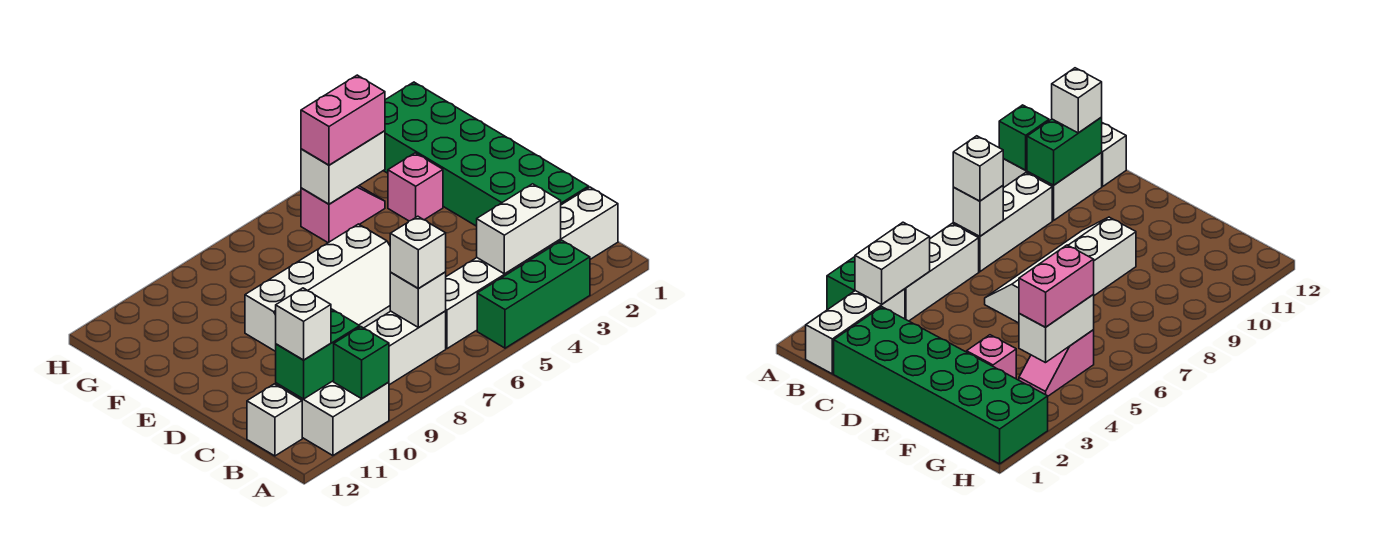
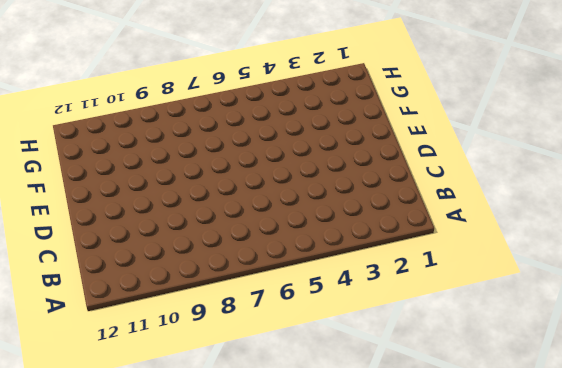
none -> green brick A3:A5 level 1
none -> white brick A10:B11 level 1
none -> white brick B1:B3 level 1

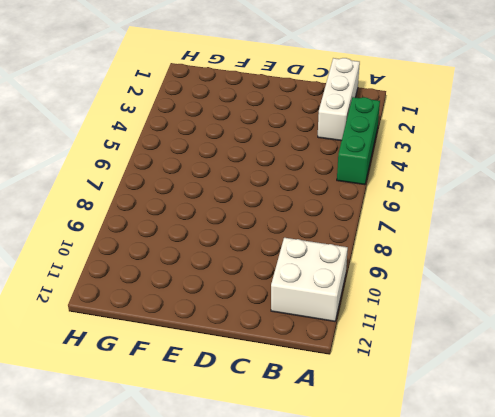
none -> white brick B4:B6 level 1
none -> white brick B7:B9 level 1
none -> white brick B12 level 1

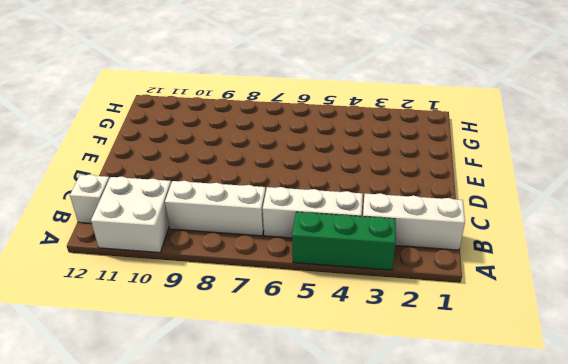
none -> green brick C1:H2 level 1
none -> white slope D6:E9 level 1 top E
none -> pink brick F3 level 1

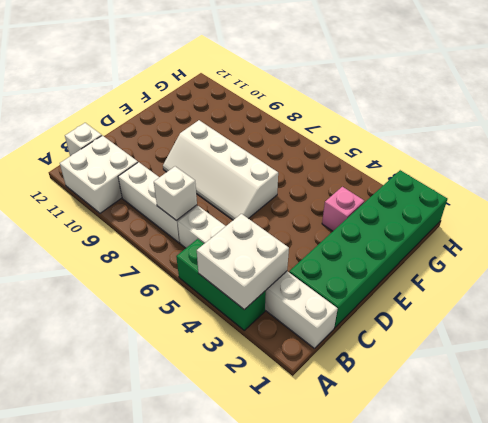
white brick A3:B4 level 2 -> white brick B3:B4 level 2
none -> pink slope G4:G5 level 1 top 5
none -> green brick A10 level 2
none -> green brick B10:B11 level 2

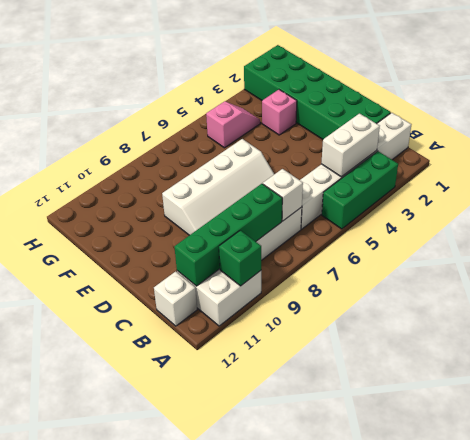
green brick B8:B11 level 2 -> green brick B10:B11 level 2
none -> white brick G4:G5 level 2
none -> white brick B7 level 3
none -> white brick B11 level 3

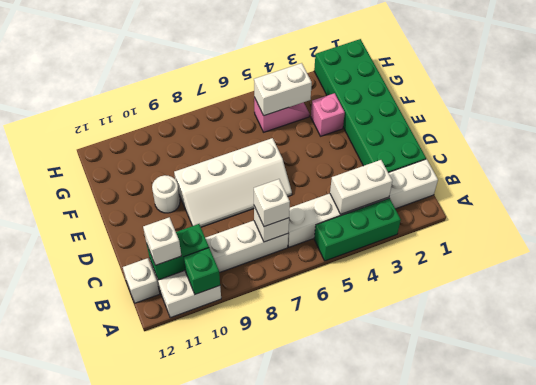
white round brick E10 level 1 -> none
none -> pink brick G4:G5 level 3

